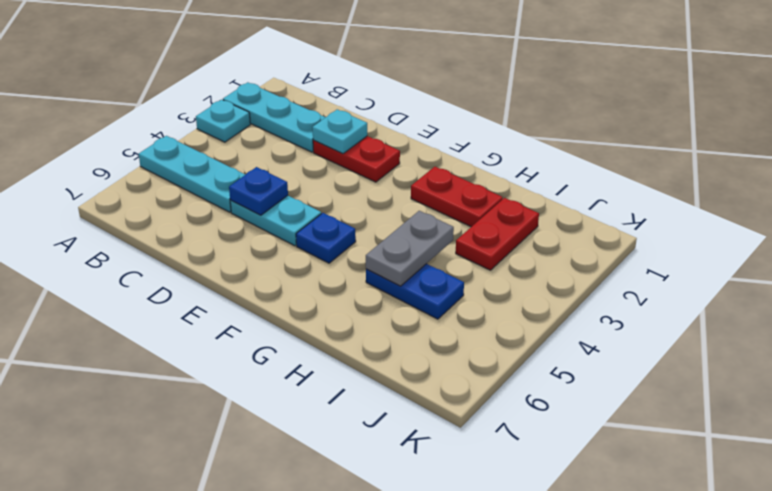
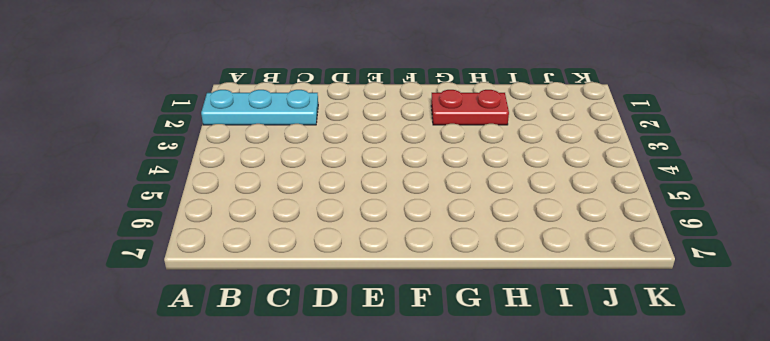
none -> cyan plate A3 level 1
none -> cyan plate A5:C5 level 1
none -> red plate D2:E2 level 1

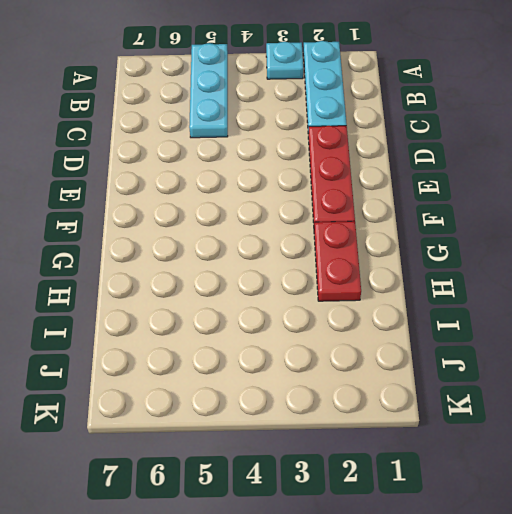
red plate D2:F2 level 1 -> red plate D2:E2 level 1
none -> cyan plate D5:E5 level 1
none -> blue plate F5 level 1
none -> blue plate H5:I5 level 1

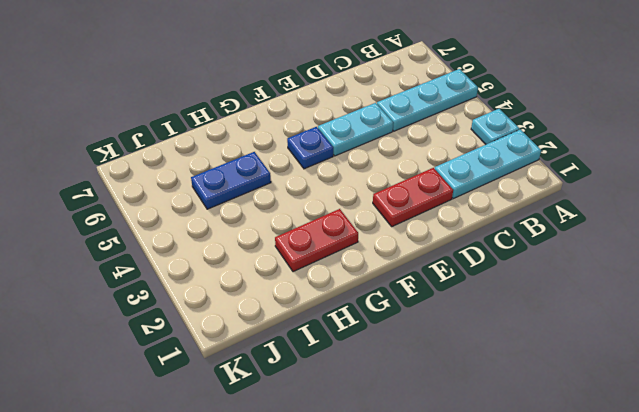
none -> red plate I2:I3 level 1
none -> cyan plate D2 level 2
none -> blue plate D5 level 2

